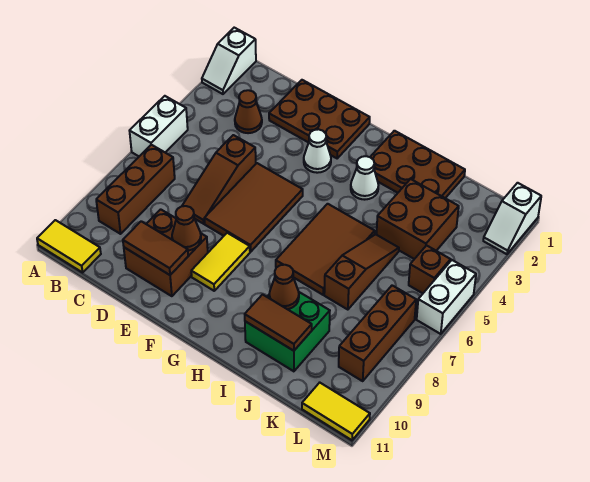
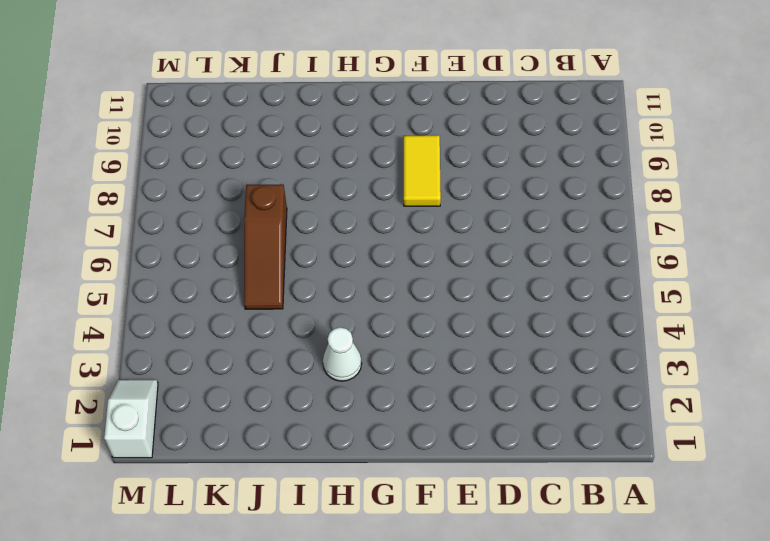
none -> white slope A1:A2 level 1 top 1
none -> white brick A5:A6 level 1
none -> yellow tile A11:B11 level 1

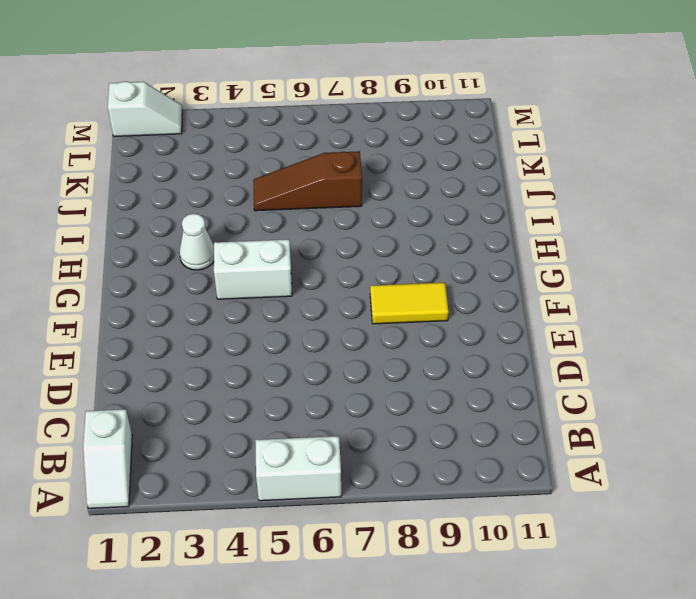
white slope A1:B1 level 1 top B -> white slope A1:A2 level 1 top 1
white brick G4:G5 level 1 -> white brick M5:M6 level 1
none -> yellow tile A11:B11 level 1
none -> brown brick B7:B9 level 1
none -> brown cone C3 level 1

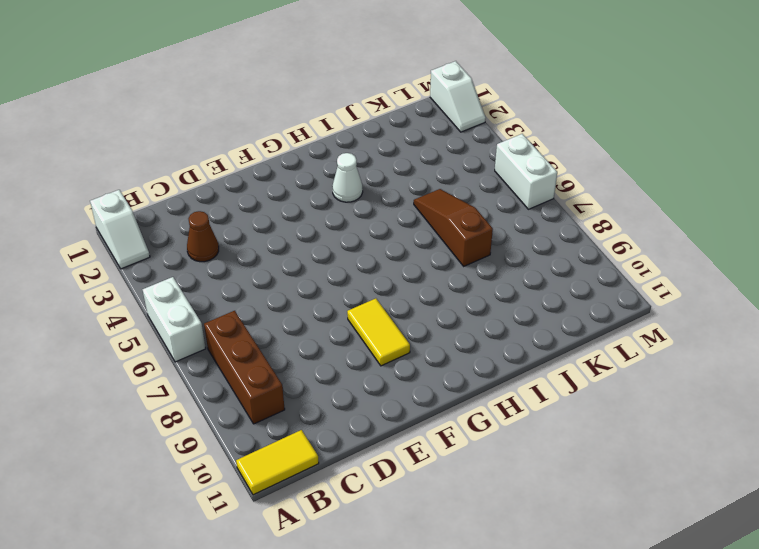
none -> brown plate D1:F2 level 1
none -> brown slope D5:D7 level 1 top 5
none -> brown brick D9:E10 level 1

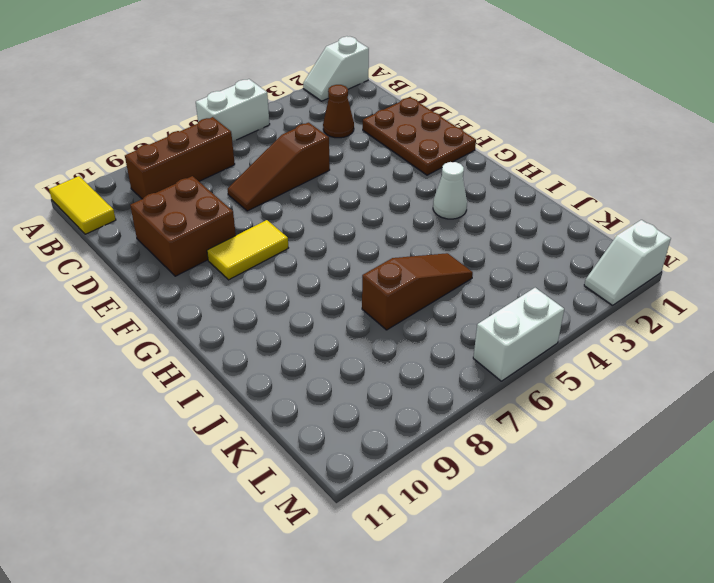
none -> brown tile E5:F7 level 1
none -> white cone F3 level 1
none -> brown plate H1:J2 level 1

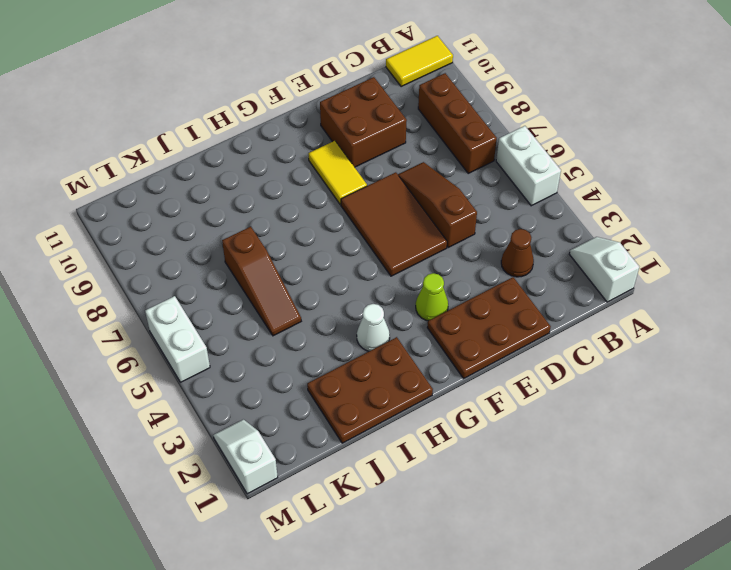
lime cone F3 level 1 -> white cone F3 level 1
none -> brown tile H5:I7 level 1
none -> green brick I9:J10 level 1
none -> brown brick J3:K4 level 1

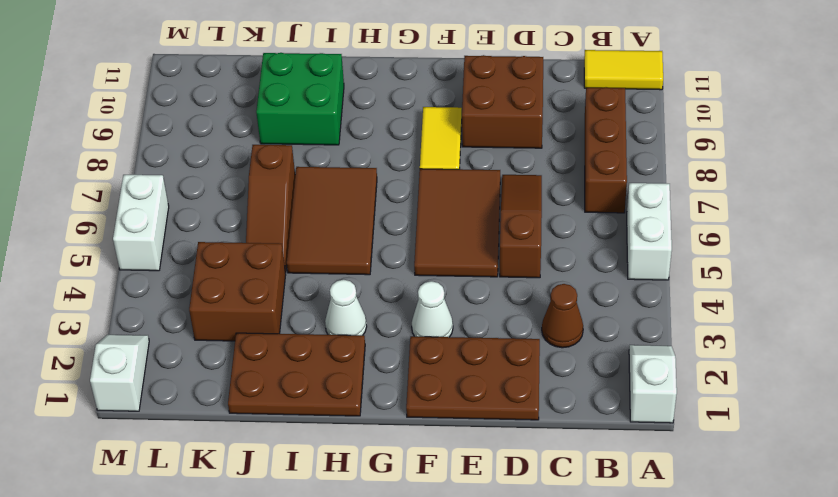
none -> brown brick L5 level 1
none -> brown brick L7:L9 level 1
none -> yellow tile L11:M11 level 1

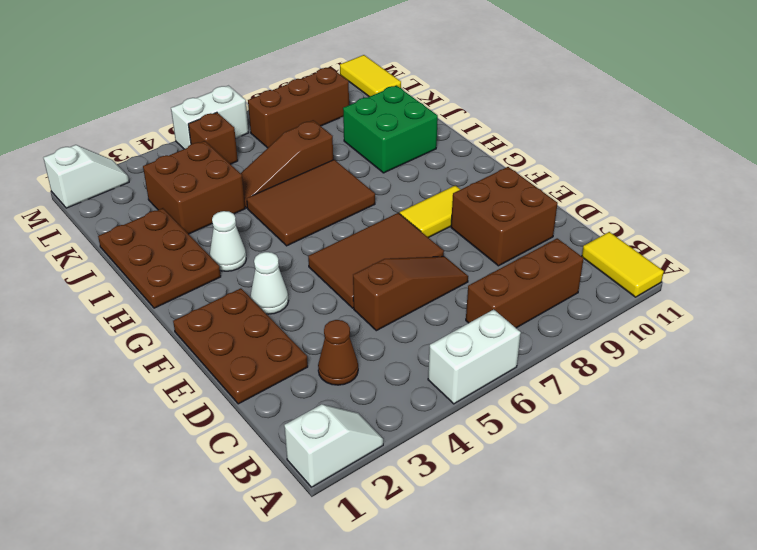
none -> brown tile D10:E10 level 2
none -> brown cone E9 level 2
none -> brown cone I9 level 2

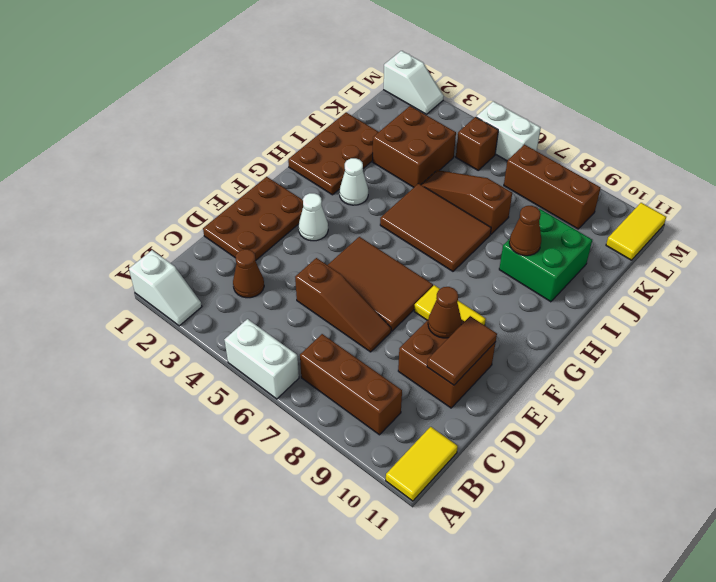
none -> brown tile I10:J10 level 2

